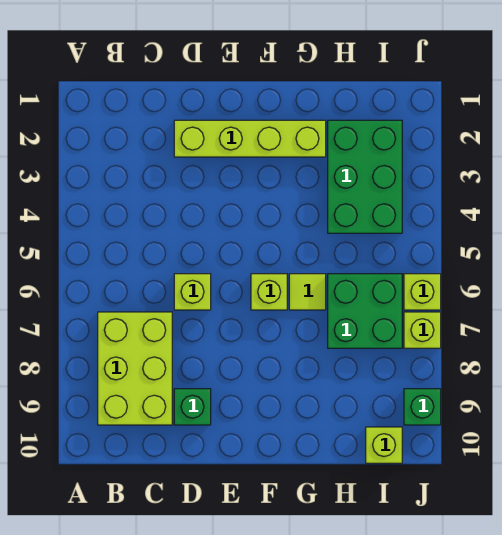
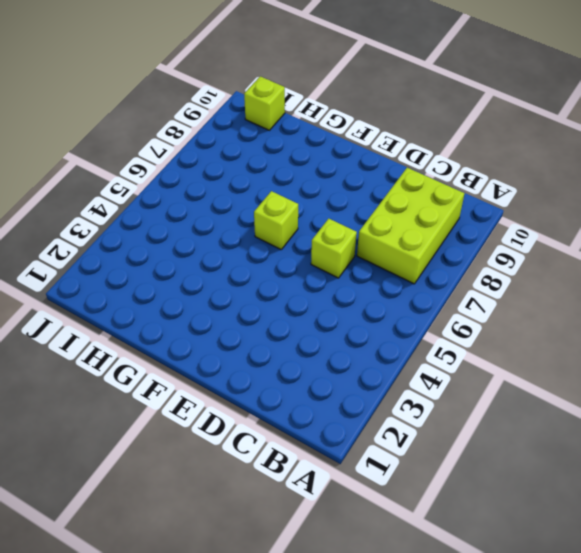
none -> lime brick D2:G2 level 1
none -> green brick D9 level 1
none -> lime tile G6 level 1

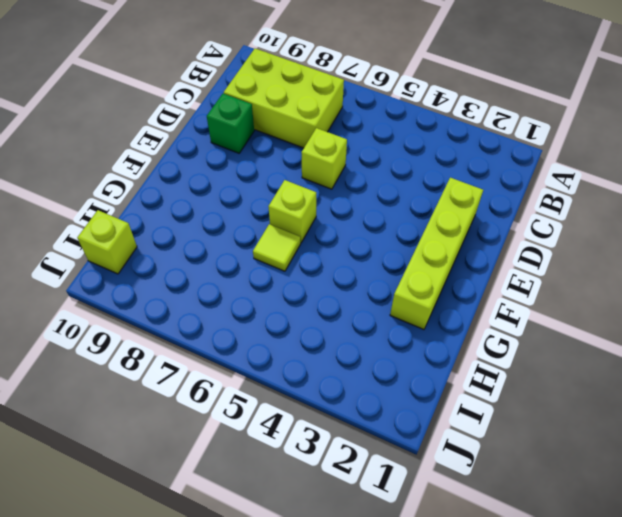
none -> green brick H2:I4 level 1
none -> green brick H6:I7 level 1
none -> lime brick J6 level 1

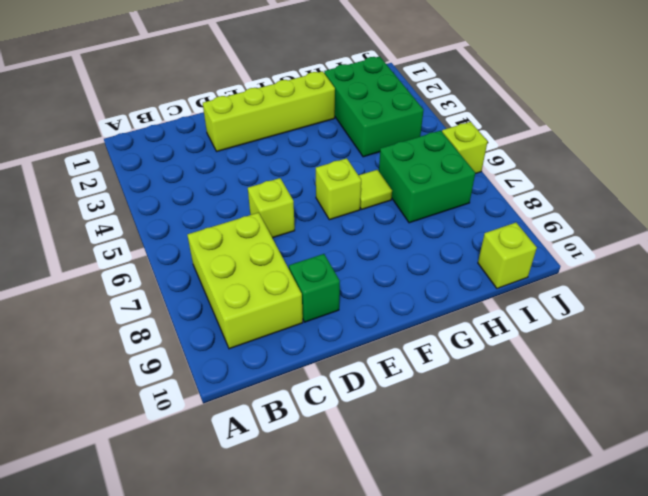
none -> lime brick J7 level 1
none -> green brick J9 level 1

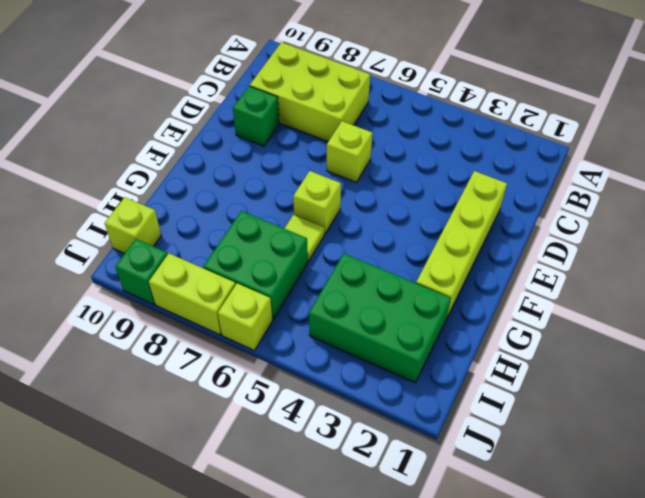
lime brick J7:J8 level 1 -> lime brick J7 level 1

